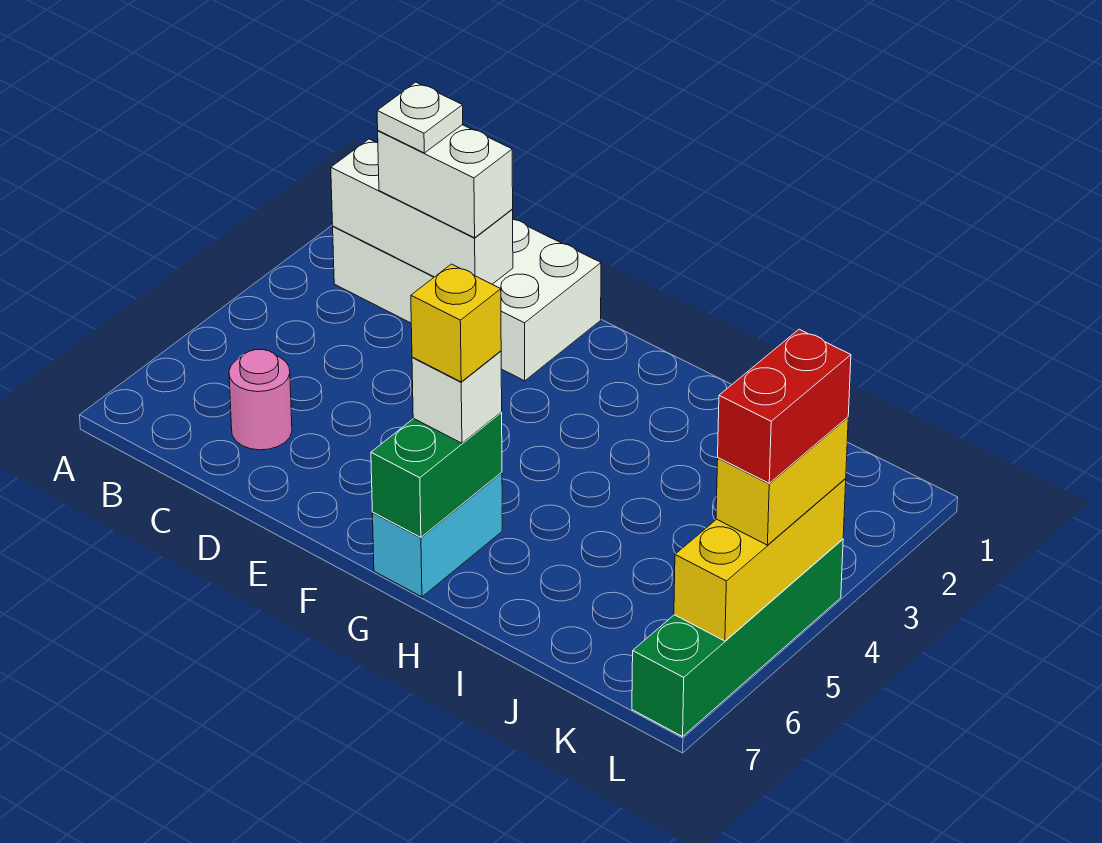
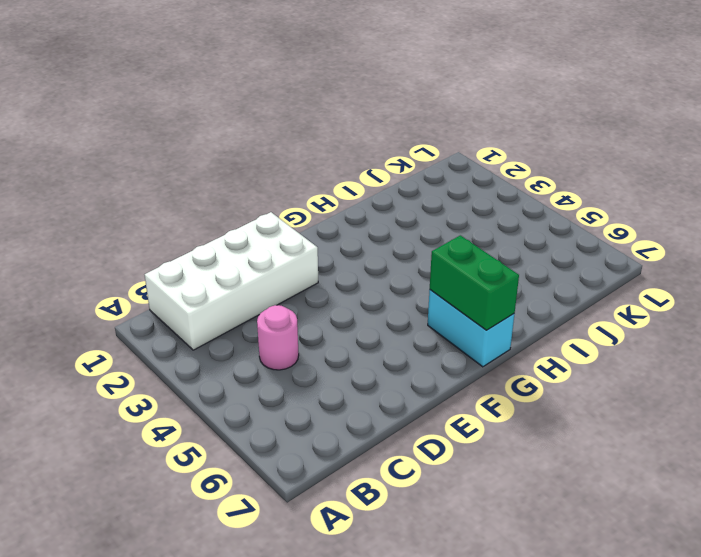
pink round brick C4 level 1 -> pink round brick C6 level 1
none -> green brick L4:L7 level 1
none -> white brick B2:D2 level 2
none -> yellow brick L4:L6 level 2

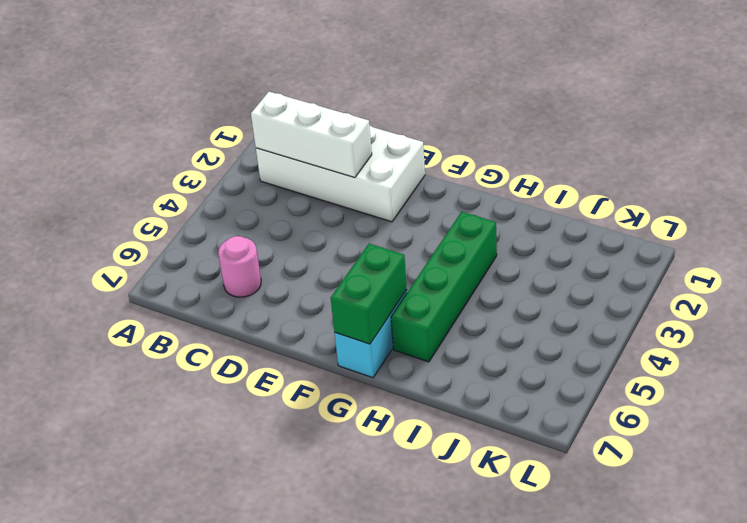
green brick H3:H6 level 1 -> green brick L4:L7 level 1
none -> yellow brick L4:L6 level 2
none -> white brick C2:D2 level 3
none -> white brick G6 level 3

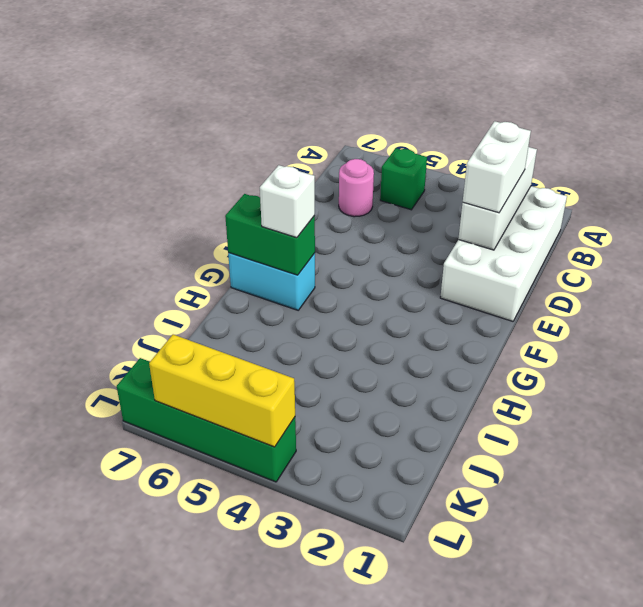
green brick B5 level 1 -> none
none -> yellow brick L4:L5 level 3
none -> white plate C2 level 4
none -> yellow brick G6 level 4

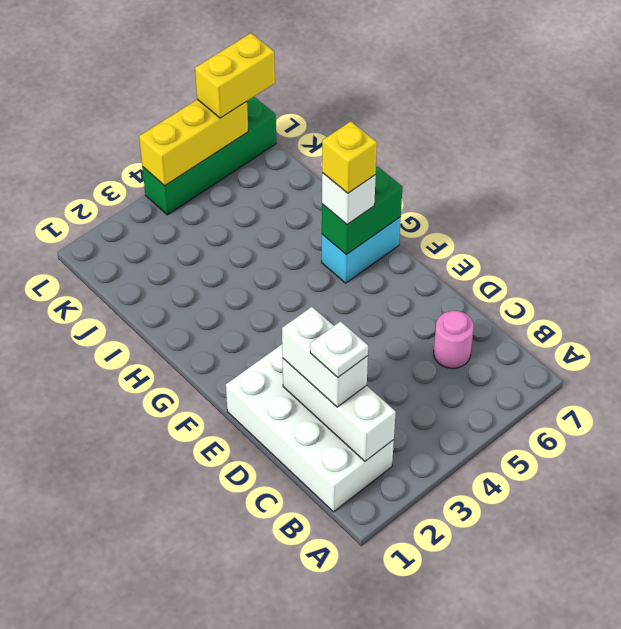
yellow brick L6:L7 level 3 -> yellow brick L4:L5 level 3
none -> red brick L4:L5 level 4

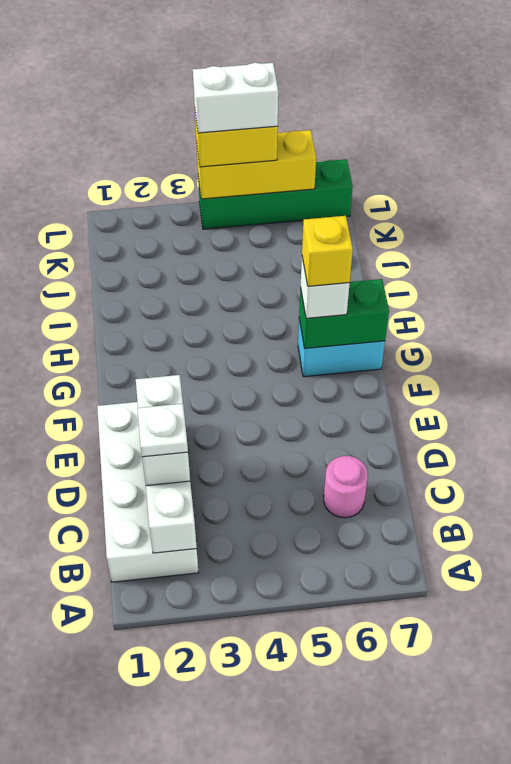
white brick L4:L5 level 4 -> red brick L4:L5 level 4

